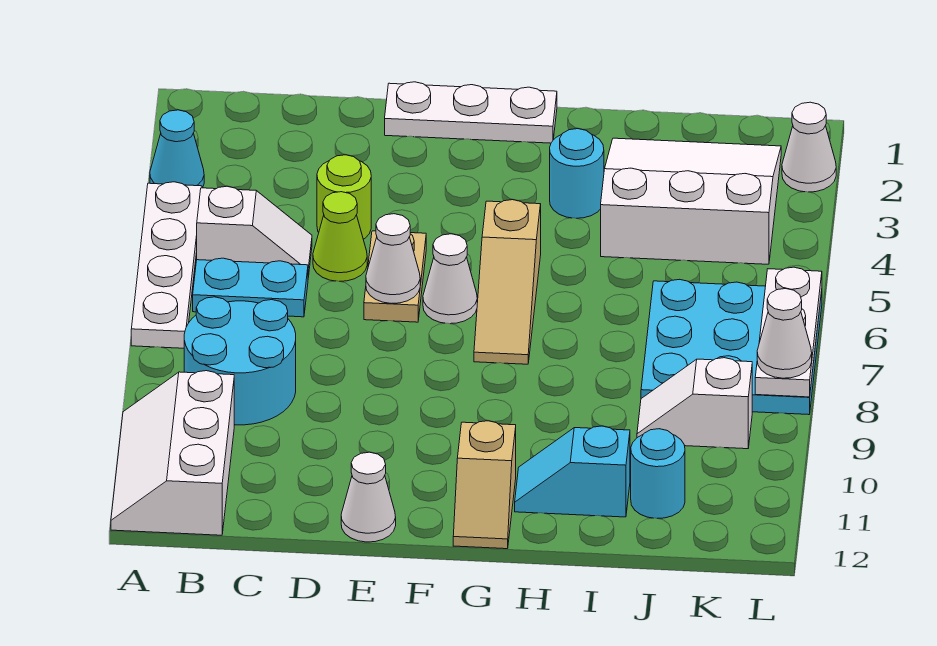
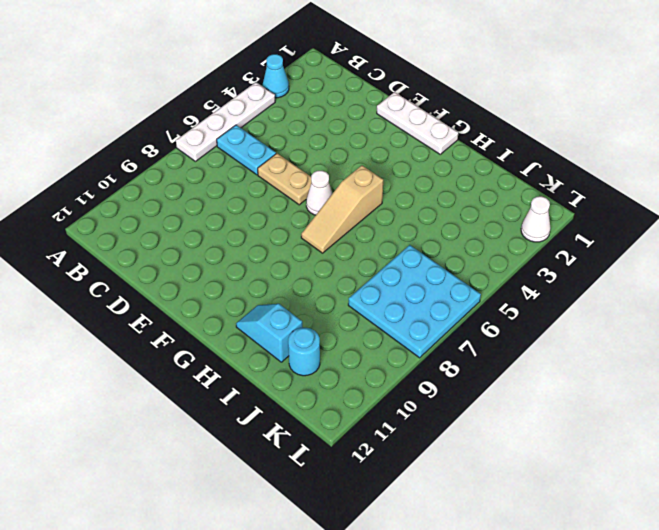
tan plate D6:E6 level 1 -> tan plate E5:E6 level 1
none -> white slope A10:B12 level 1 top B
none -> white slope B5:C5 level 1 top B
none -> cyan round brick B8:C9 level 1

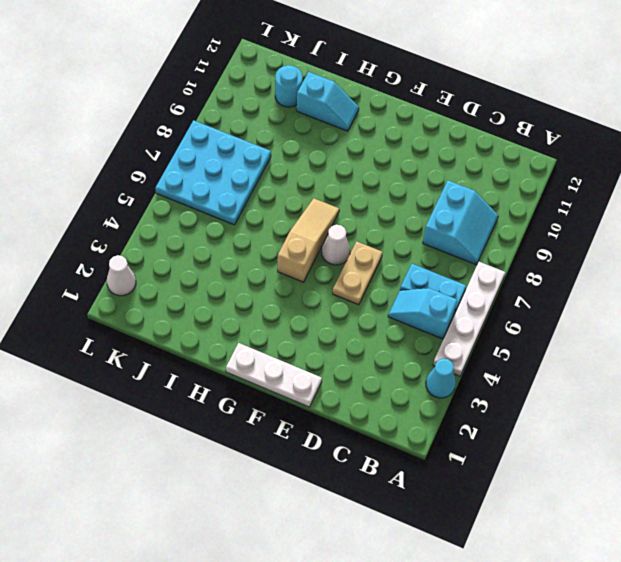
cyan slope B5:C5 level 1 top B -> white slope B5:C5 level 1 top B
cyan slope B8:C9 level 1 top C -> cyan round brick B8:C9 level 1
none -> white slope A10:B12 level 1 top B
none -> lime round brick D4 level 1
none -> lime cone D5 level 1

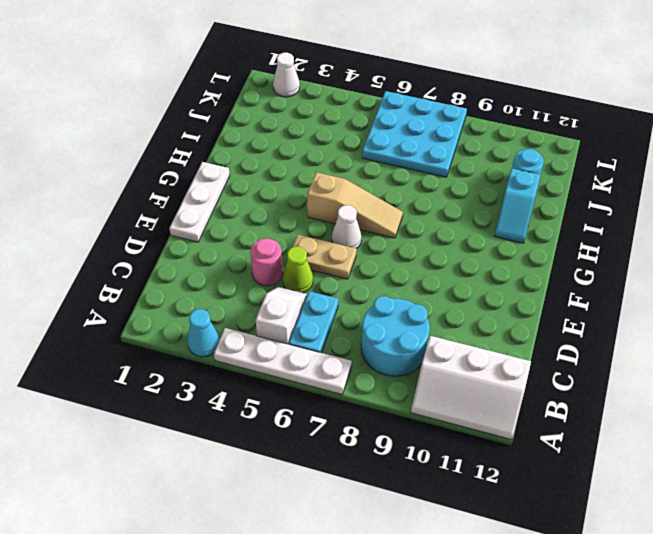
pink round brick D4 level 1 -> lime round brick D4 level 1
none -> white cone E12 level 1
none -> tan slope G11:G12 level 1 top 11
none -> cyan round brick H3 level 1

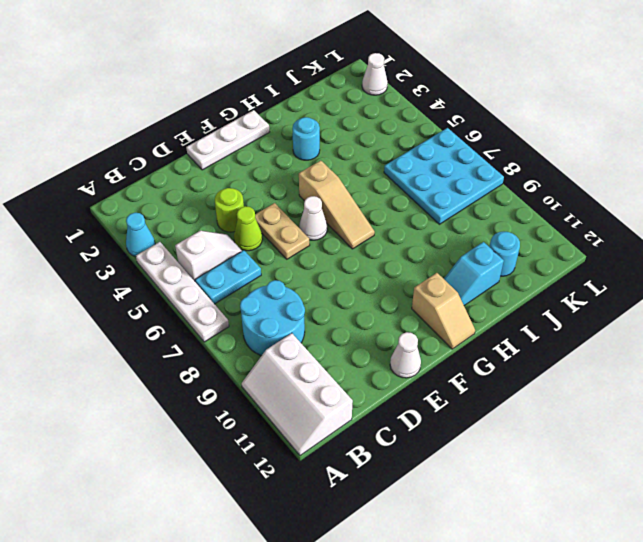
none -> white slope I2:K4 level 1 top 4
none -> white slope J9:K9 level 1 top K
none -> white cone E6 level 2

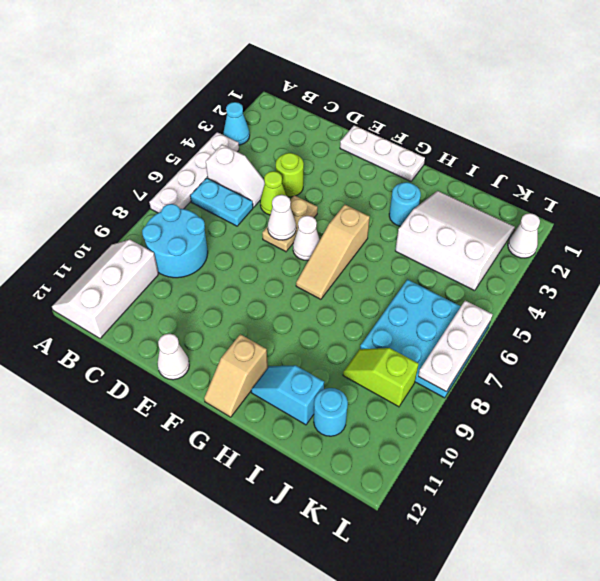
lime slope J9:K9 level 1 top K -> white slope J9:K9 level 1 top K
none -> white cone L8 level 3

